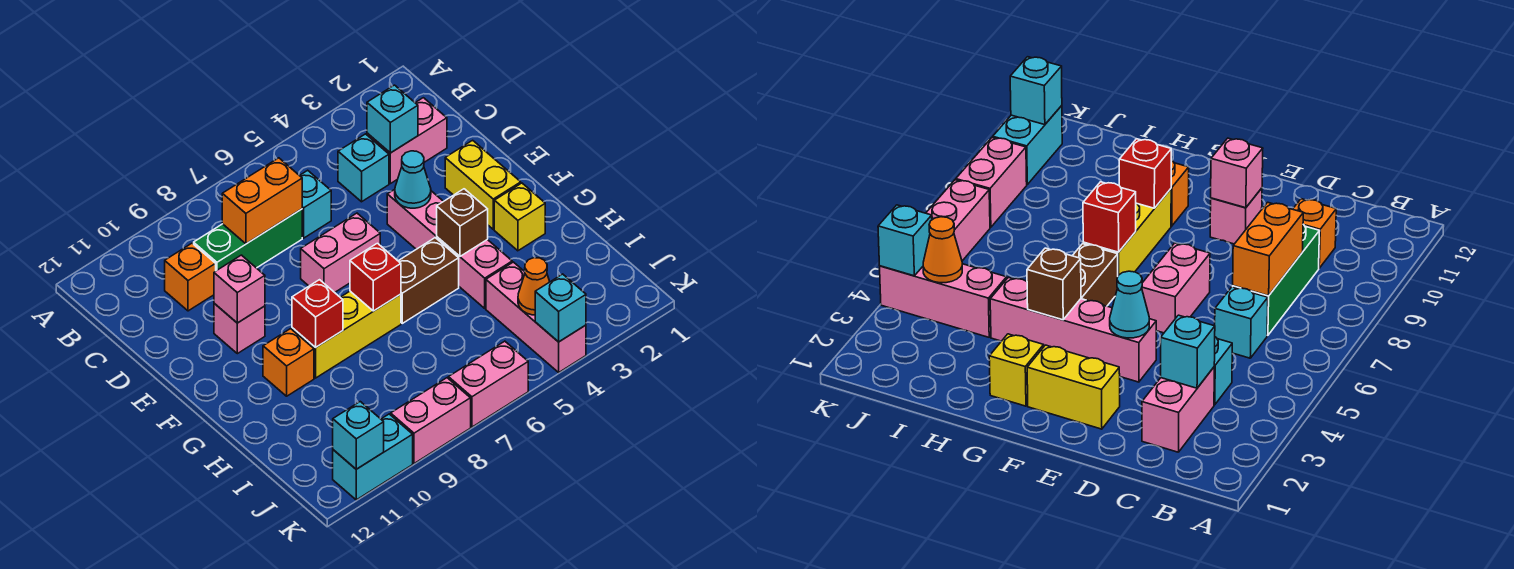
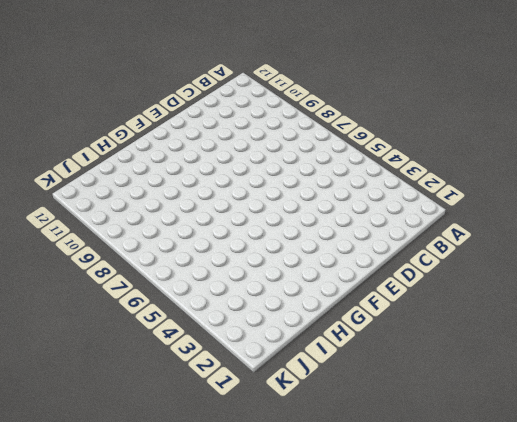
none -> pink brick C2:C3 level 1
none -> cyan brick C4 level 1
none -> cyan brick C6 level 1

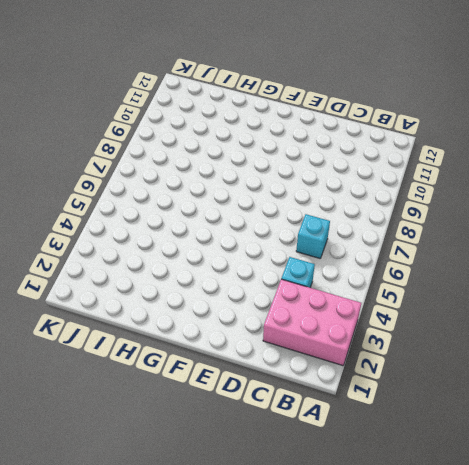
pink brick A2:C3 level 1 -> pink brick C2:C3 level 1
none -> green brick C7:C9 level 1
none -> orange brick C10 level 1
none -> yellow brick E2:F2 level 1

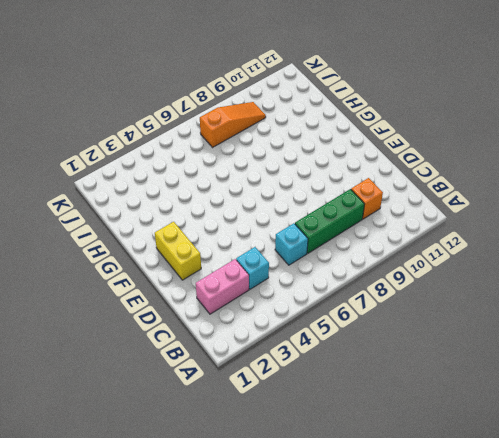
orange slope J7:J9 level 1 top 7 -> none
none -> pink brick E4:H4 level 1
none -> pink brick E6:E7 level 1
none -> pink brick E10 level 1

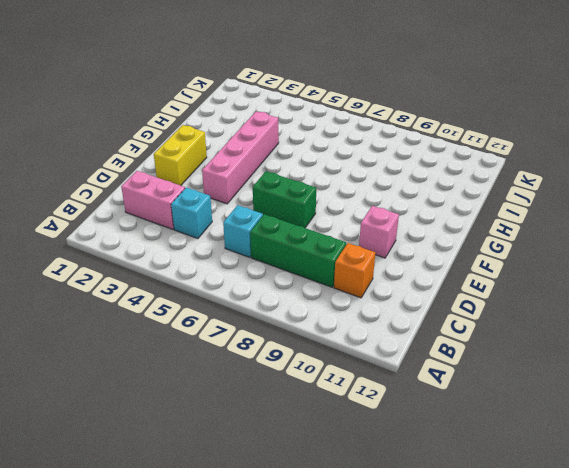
green brick E6:E7 level 1 -> pink brick E6:E7 level 1
none -> yellow brick G2 level 1
none -> brown brick G5:G6 level 1
none -> yellow brick G7:G9 level 1

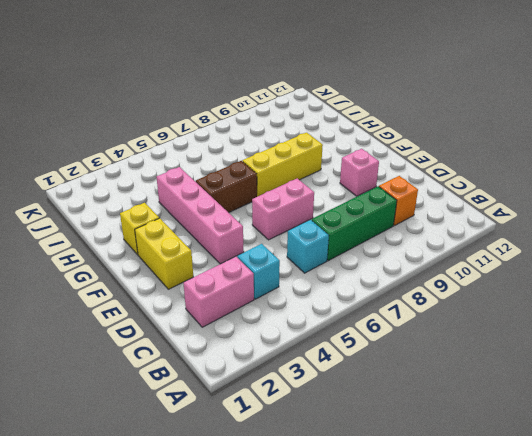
none -> orange brick G10 level 1
none -> pink brick I4:K4 level 1
none -> pink brick K6:K7 level 1

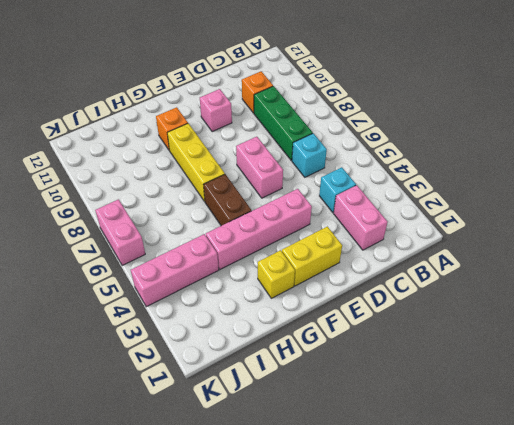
none -> pink brick K8:K9 level 1
none -> cyan brick K10:K11 level 1
none -> cyan brick C3 level 2

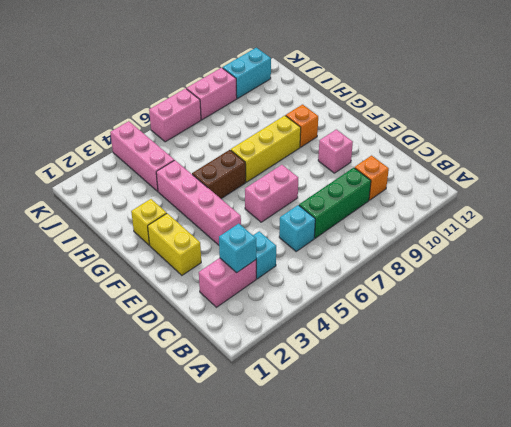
none -> orange brick C7:C8 level 2
none -> cyan cone E4 level 2
none -> pink brick E10 level 2

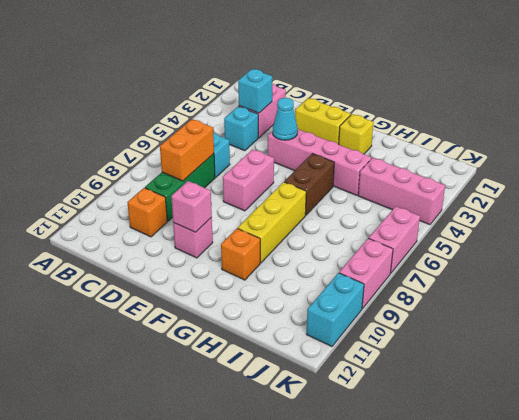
none -> brown brick G4 level 2
none -> red brick G7 level 2
none -> red brick G9 level 2

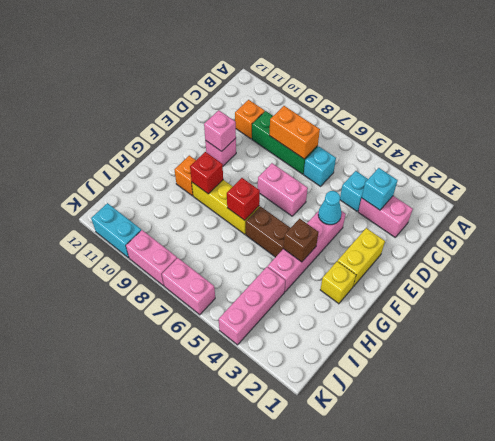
none -> orange cone J4 level 2
none -> cyan brick K4 level 2
none -> cyan brick K11 level 2

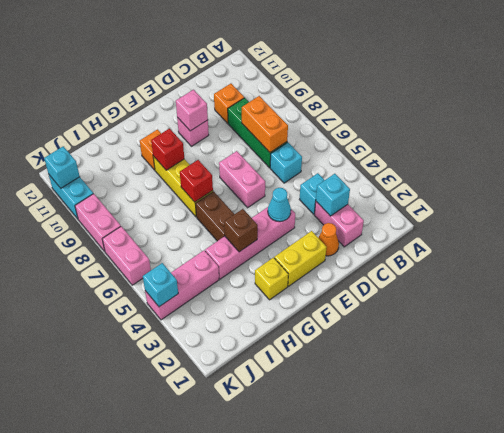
orange cone D2 level 1 -> orange cone J4 level 2

